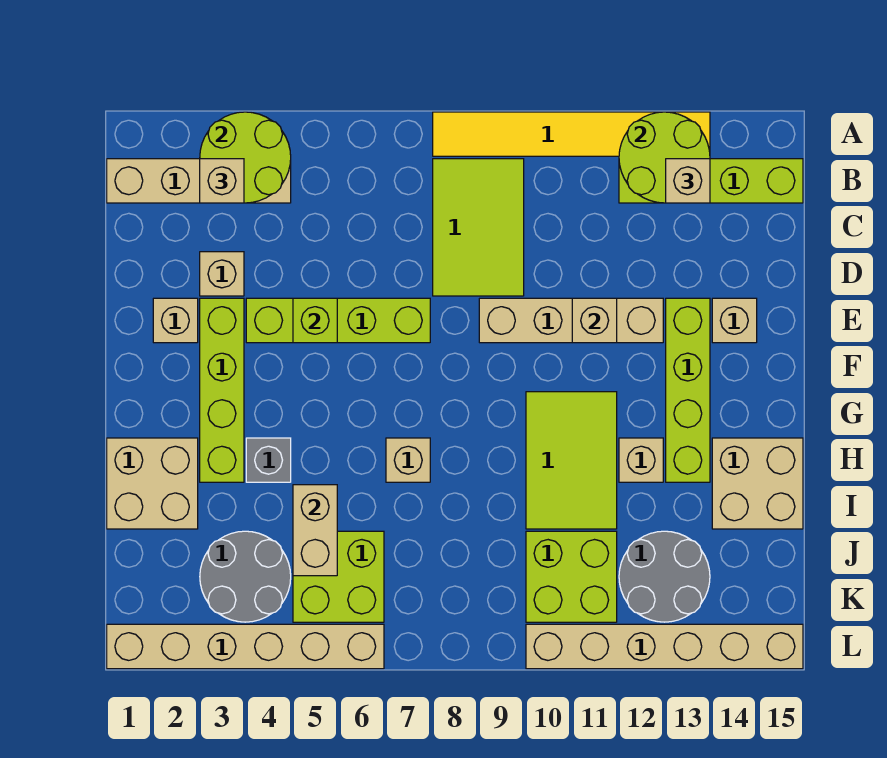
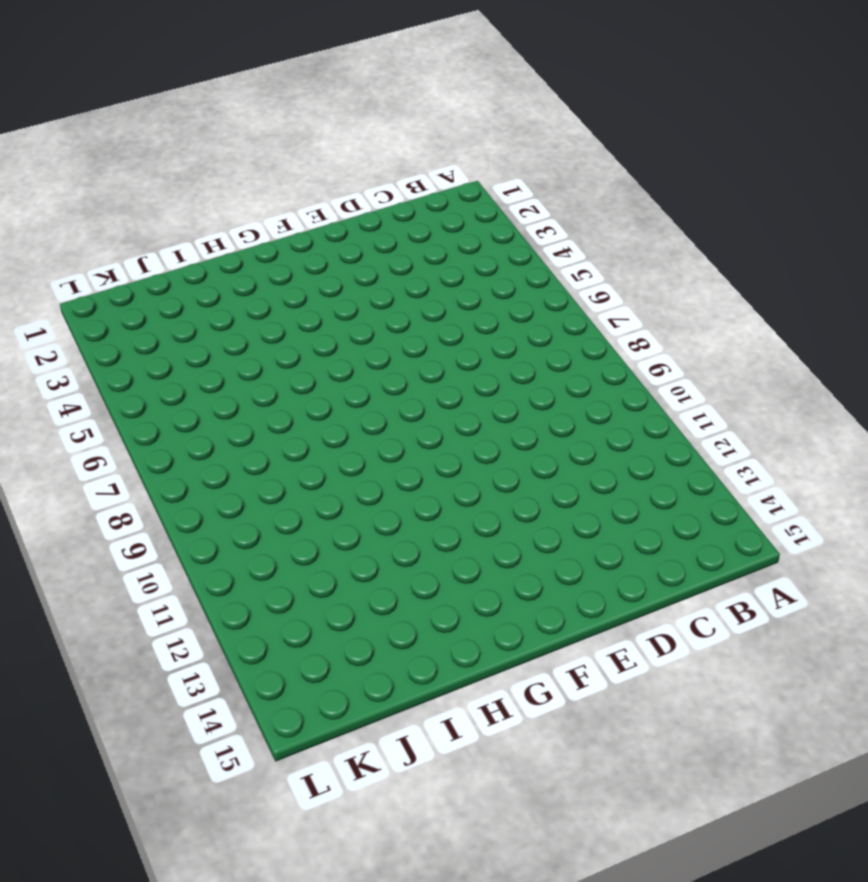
none -> yellow tile A8:A13 level 1
none -> tan brick B1:B4 level 1
none -> lime tile B8:D9 level 1
none -> lime brick B12:B15 level 1

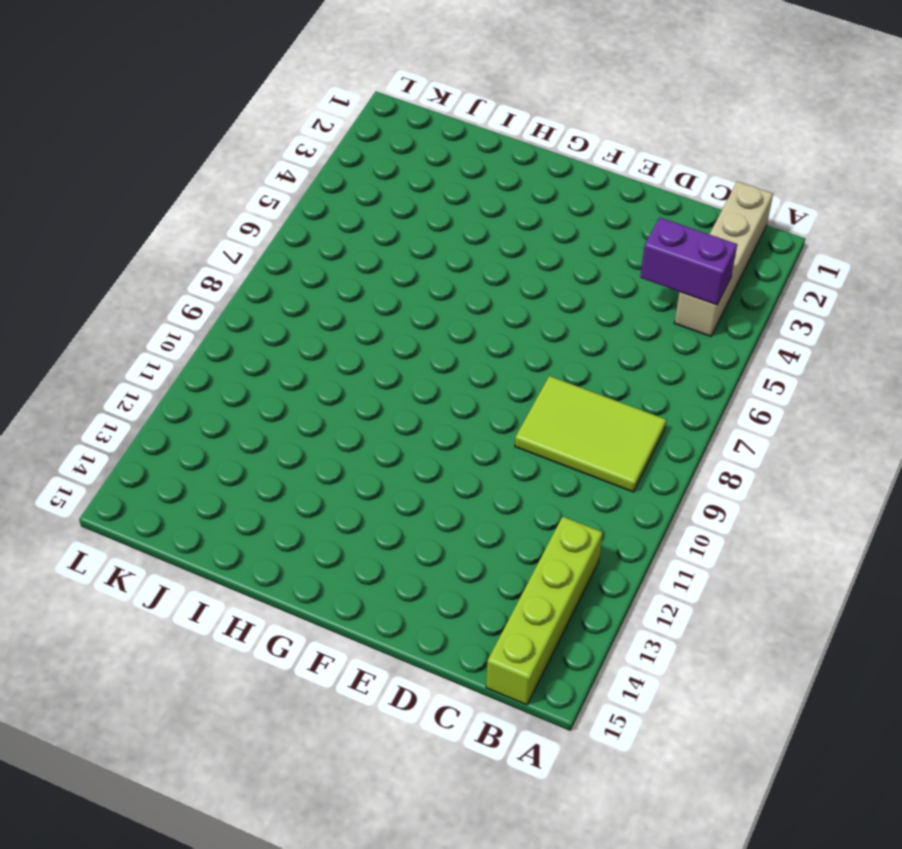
purple brick B4:C4 level 2 -> lime round brick A3:B4 level 2
none -> yellow tile A8:A13 level 1
none -> tan brick D3 level 1
none -> tan brick E2 level 1
none -> lime brick E3:H3 level 1

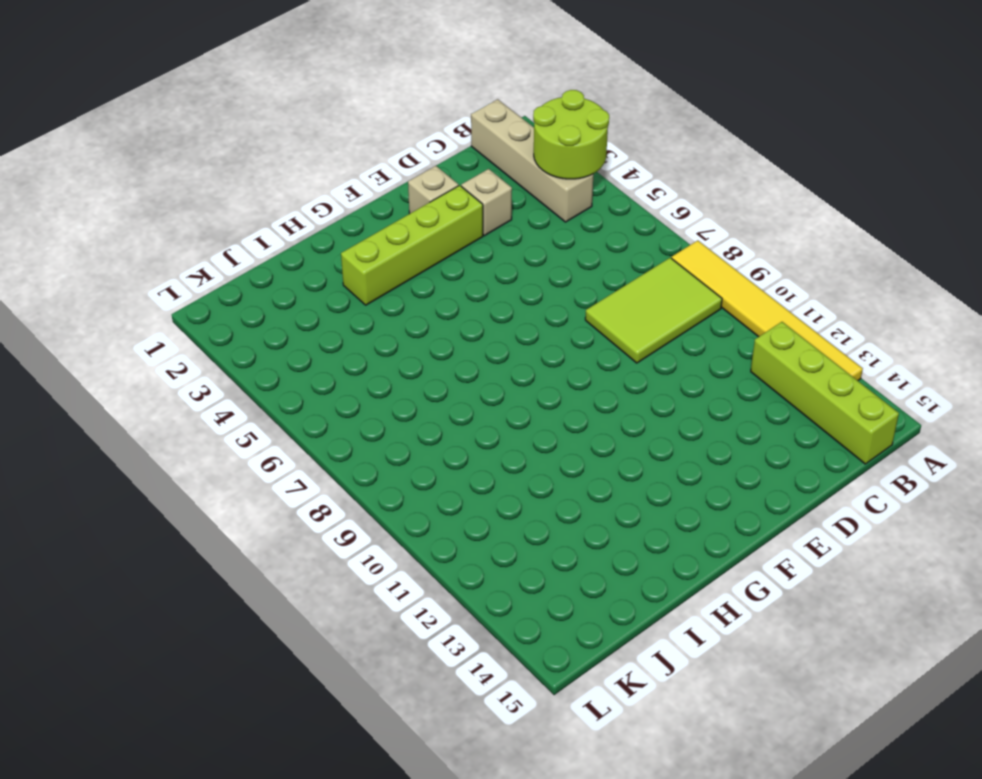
none -> lime brick E4:E7 level 1
none -> tan brick E9:E12 level 1
none -> lime brick E13:H13 level 1
none -> tan brick E14 level 1

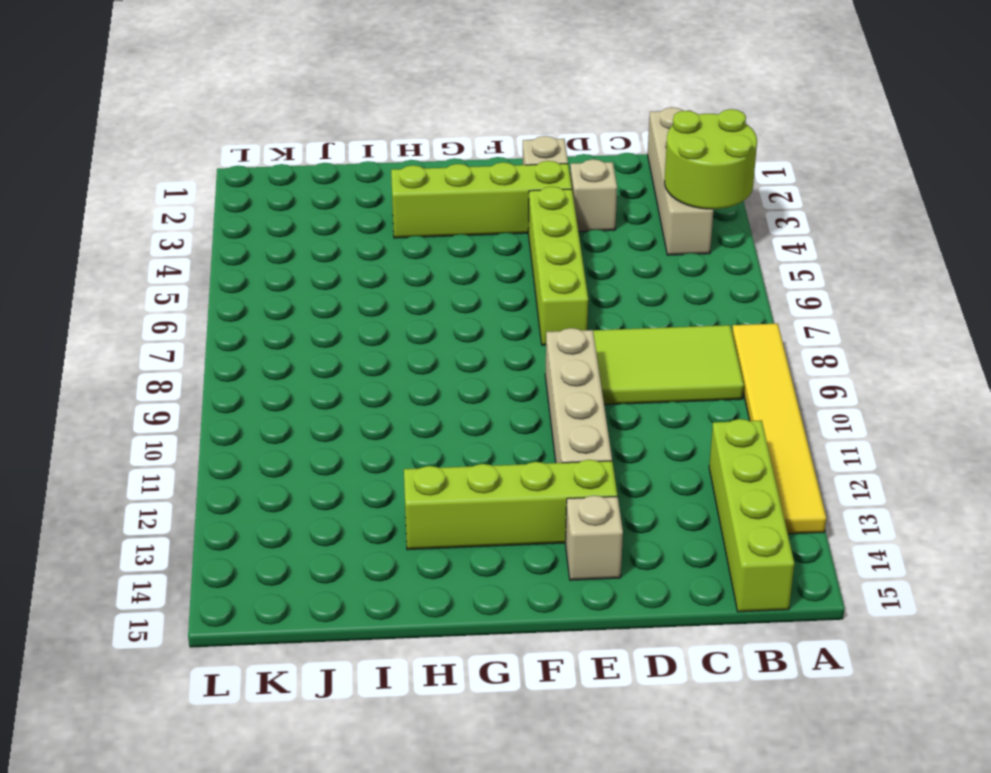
none -> lime tile G10:I11 level 1
none -> tan brick H1:I2 level 1
none -> grey brick H4 level 1
none -> tan brick H7 level 1

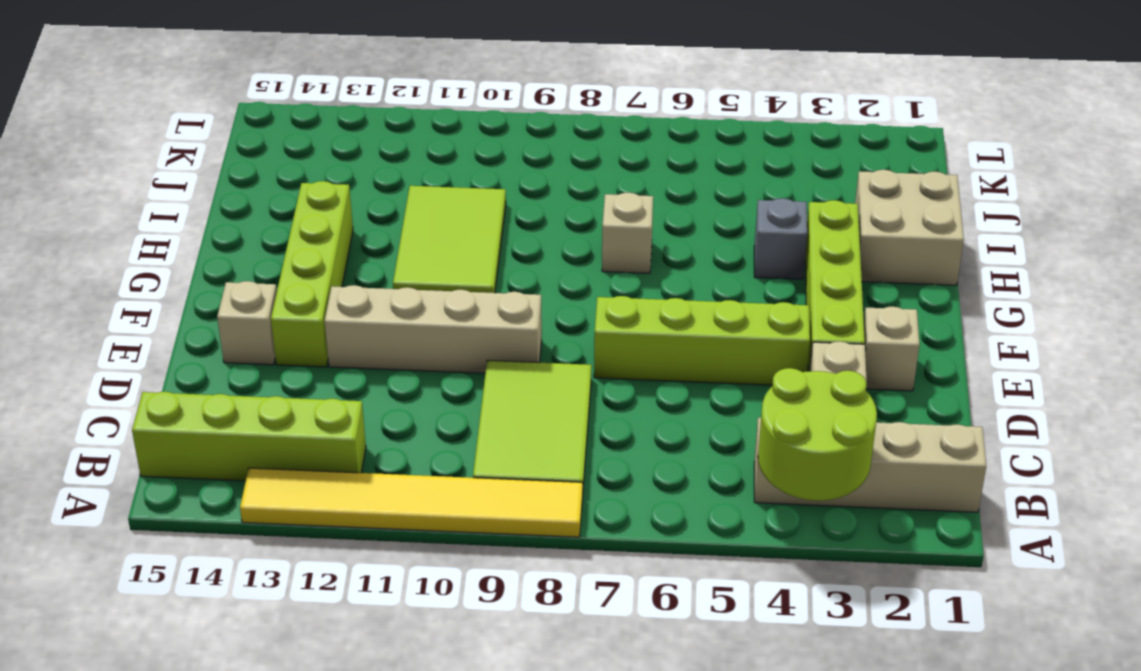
none -> tan brick H12 level 1
none -> tan brick H14:I15 level 1
none -> grey round brick J3:K4 level 1
none -> lime brick J5:K6 level 1

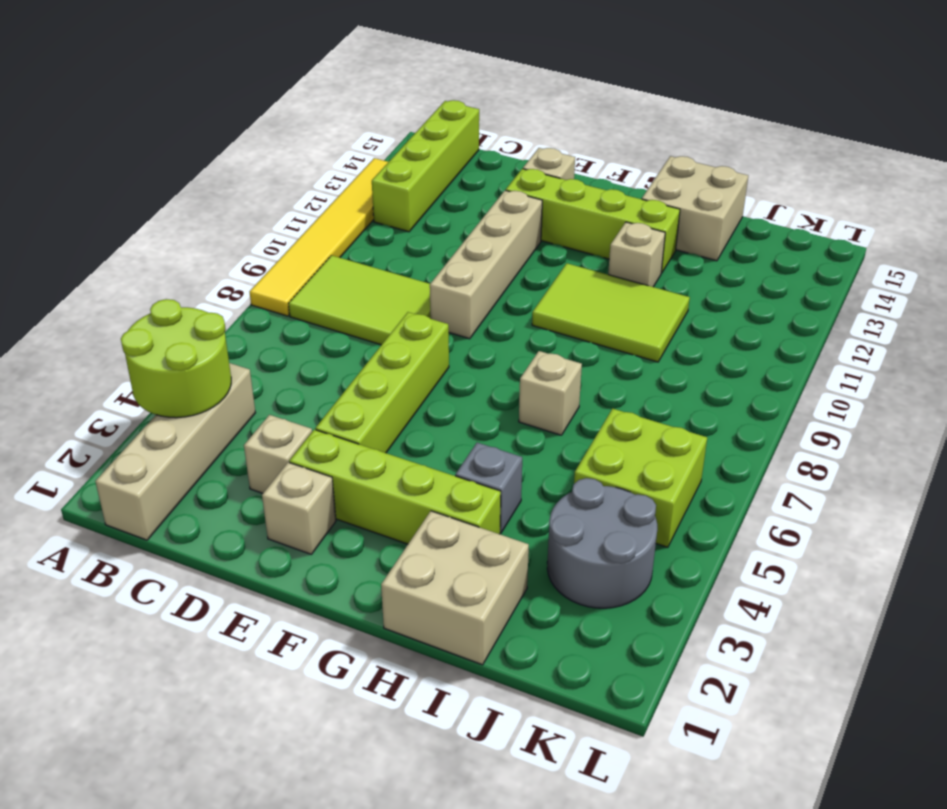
none -> lime brick J10:K11 level 1
none -> grey round brick J12:K13 level 1
none -> tan brick L1:L6 level 1
none -> tan brick L10:L15 level 1

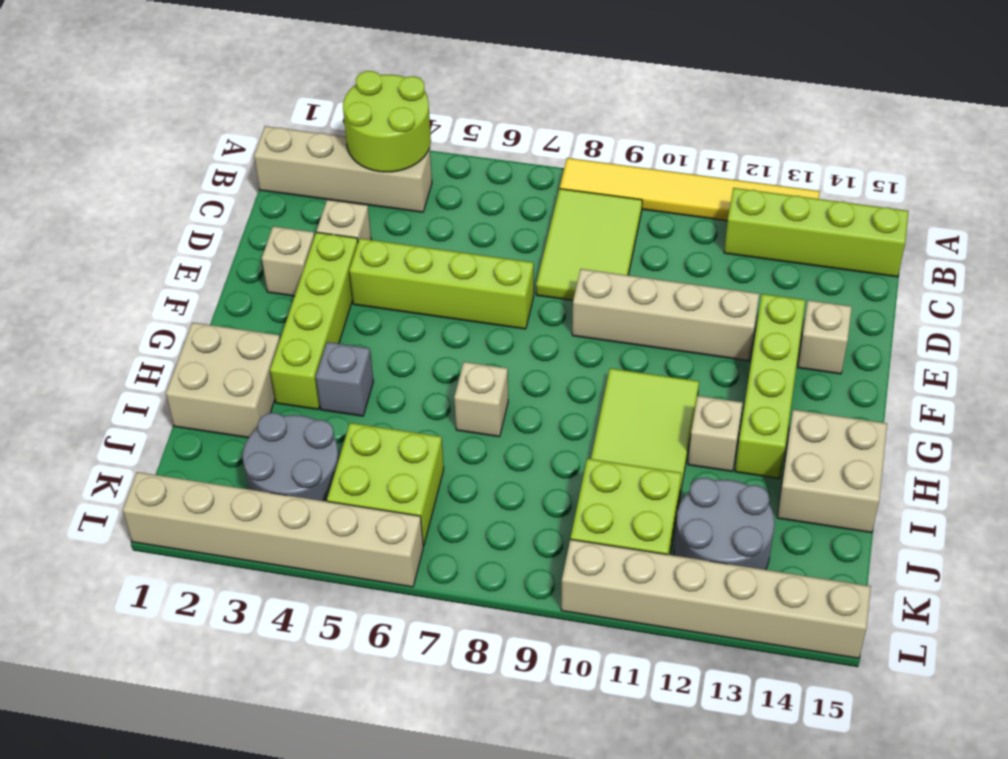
none -> lime round brick A12:B13 level 2
none -> lime brick E5 level 2
none -> tan brick E11 level 2
none -> tan brick I5:J5 level 2

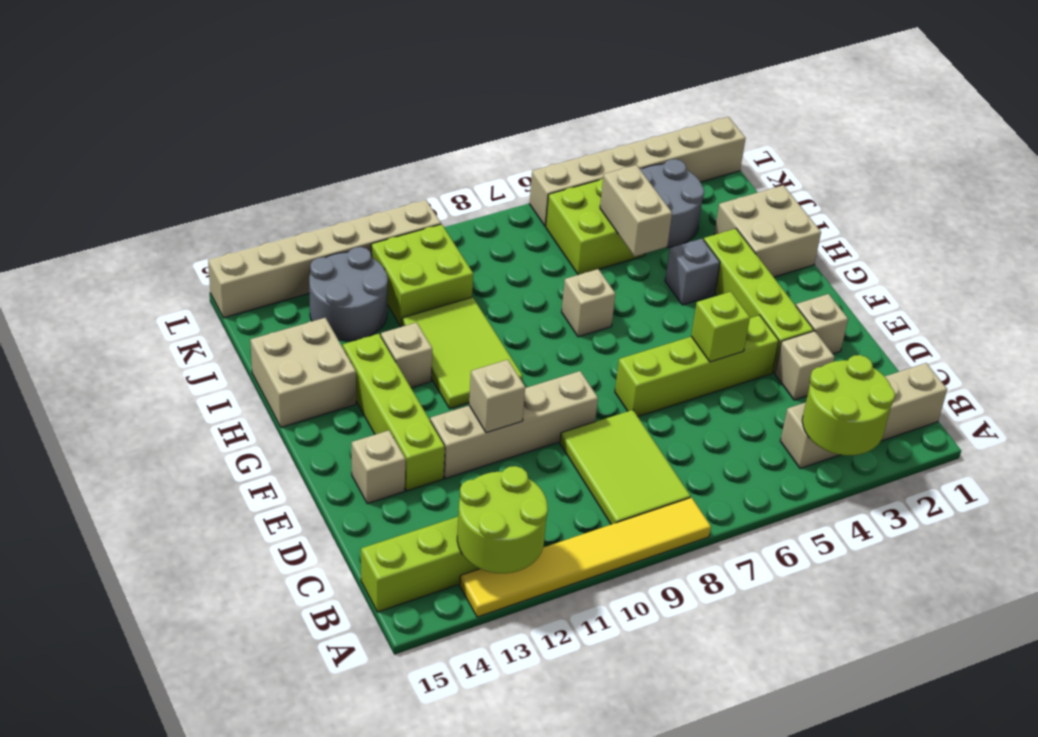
none -> tan brick B3 level 3
none -> tan brick B13 level 3

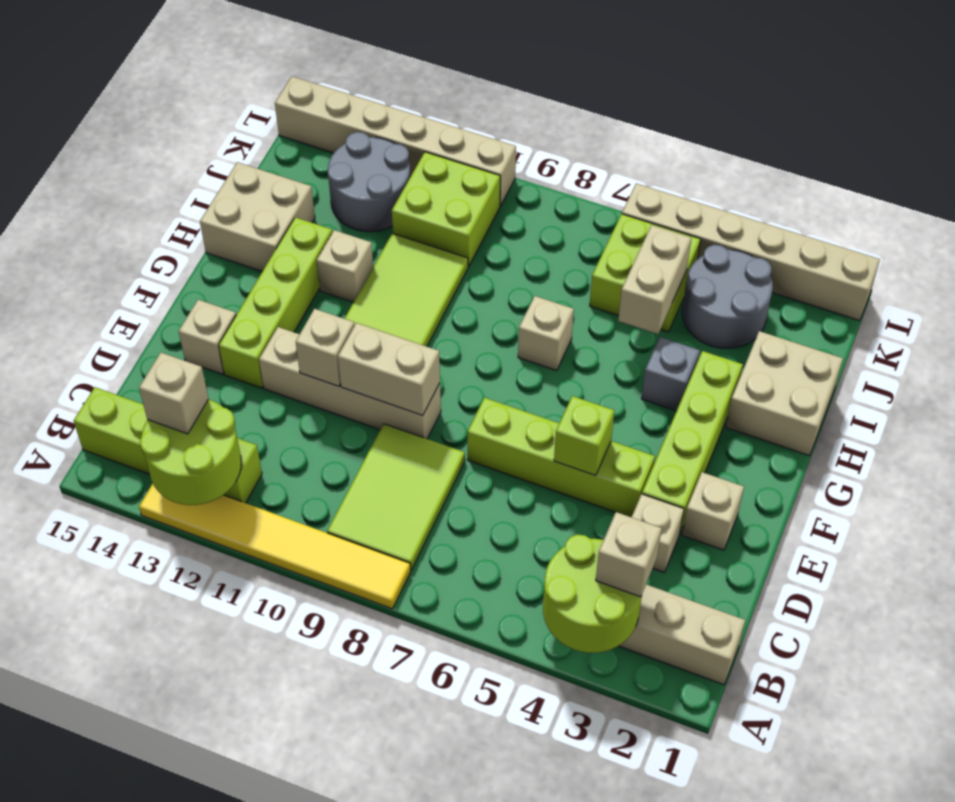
tan brick E9:E10 level 2 -> none

